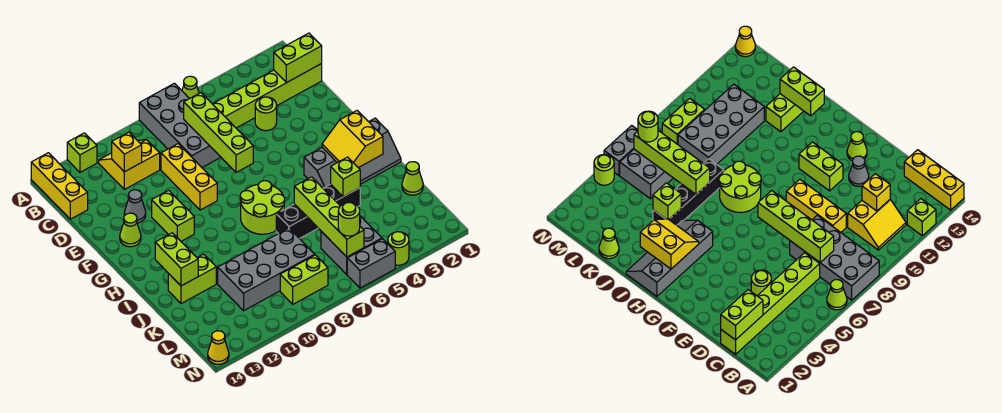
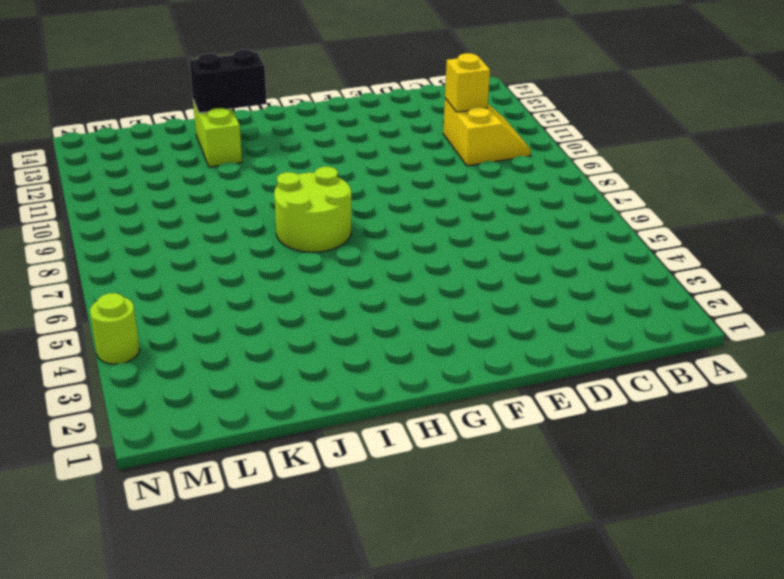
black brick I13:J13 level 2 -> lime brick I13:J13 level 2
none -> lime cone A6 level 1
none -> grey brick A7:D8 level 1
none -> lime brick A12 level 1
none -> yellow brick A14:C14 level 1

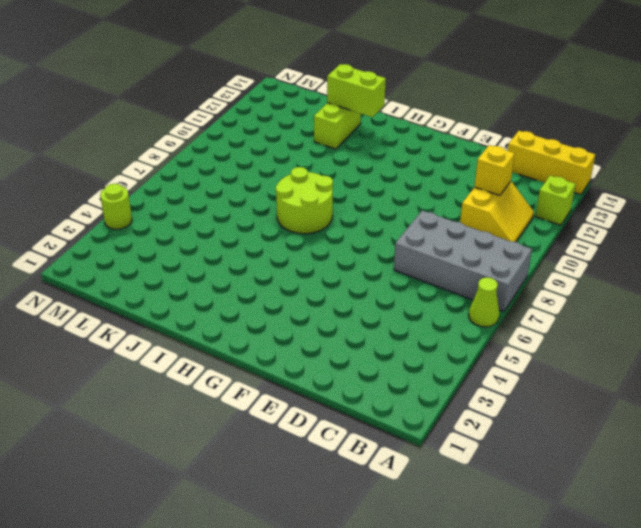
none -> lime brick C1:C6 level 1
none -> lime round brick D4 level 1
none -> yellow brick D9:F9 level 1
none -> grey cone E12 level 1

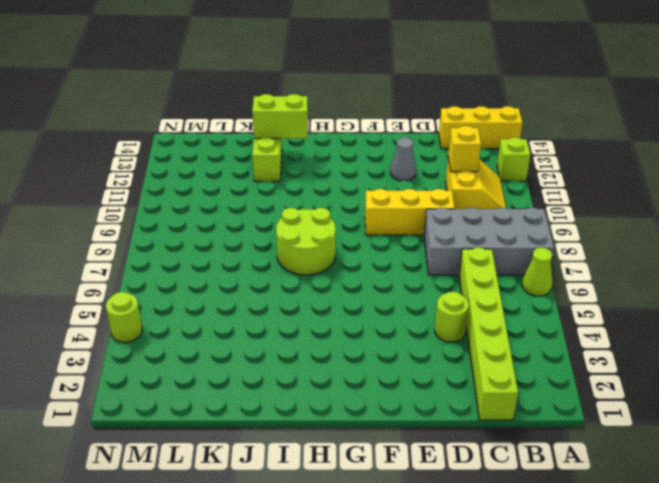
none -> lime brick F11:G11 level 1
none -> lime cone F13 level 1
none -> grey slope H1:I4 level 1 top H
none -> black brick J4:J7 level 1

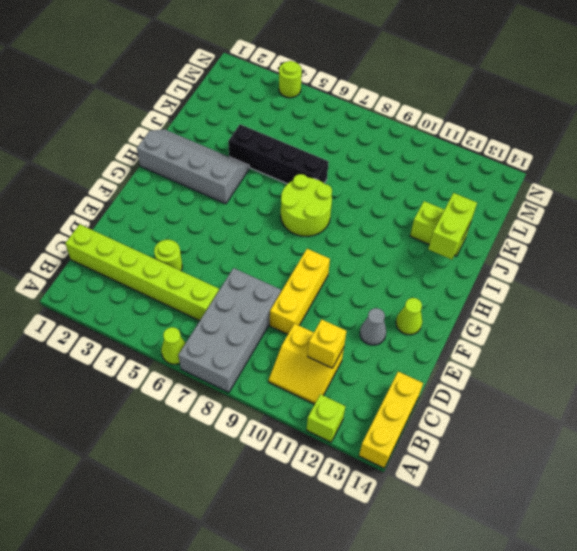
none -> lime brick F11:G11 level 1
none -> lime cone K1 level 1
none -> grey brick K8:L11 level 1
none -> grey brick L5:M6 level 1

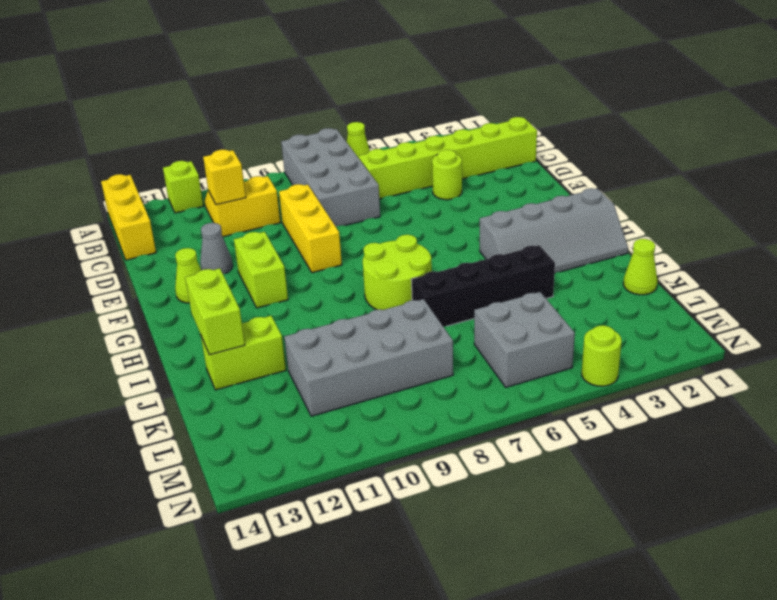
none -> lime brick M8:M9 level 1
none -> grey brick N5:N6 level 1
none -> yellow cone N14 level 1
none -> lime brick C1:C2 level 2

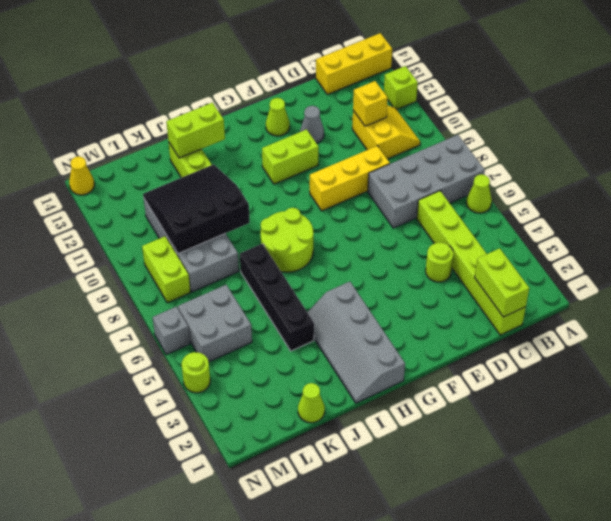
black slope J9:L11 level 2 top 9 -> none
grey brick N6 level 1 -> grey brick N5:N6 level 1
none -> lime brick C7:F7 level 2
none -> yellow slope H2:I3 level 2 top 2
none -> lime brick J4 level 2
none -> lime brick J6:M6 level 2

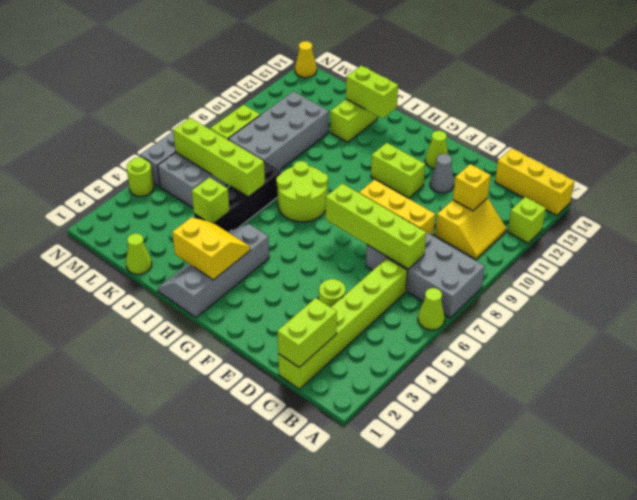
none -> lime round brick M6 level 3

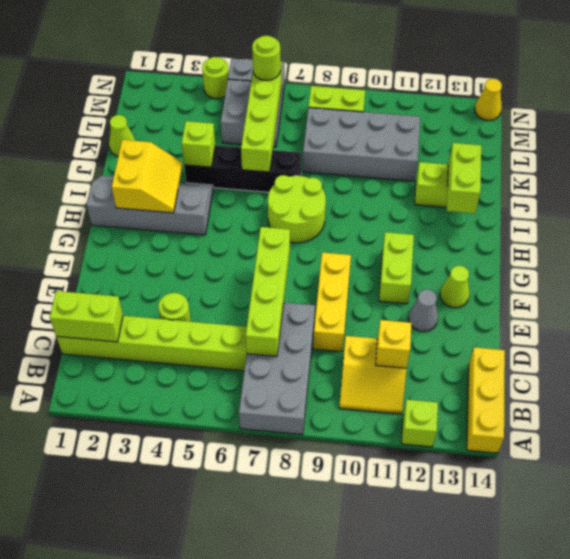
none -> lime cone A6 level 1

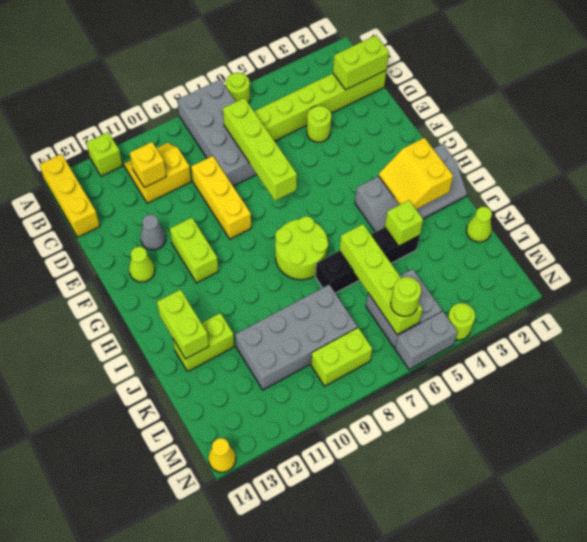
lime round brick A6 level 1 -> lime cone A6 level 1

